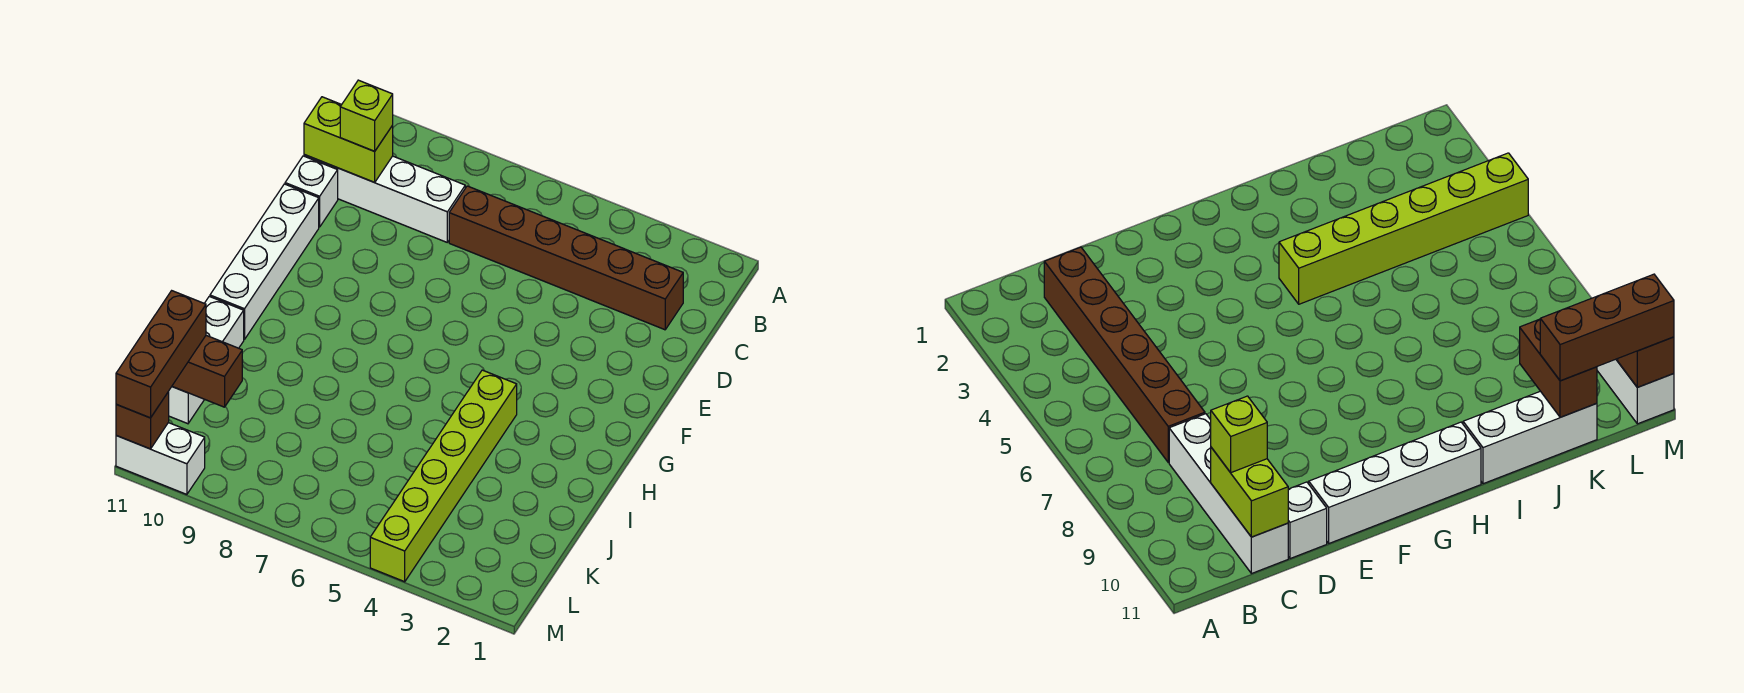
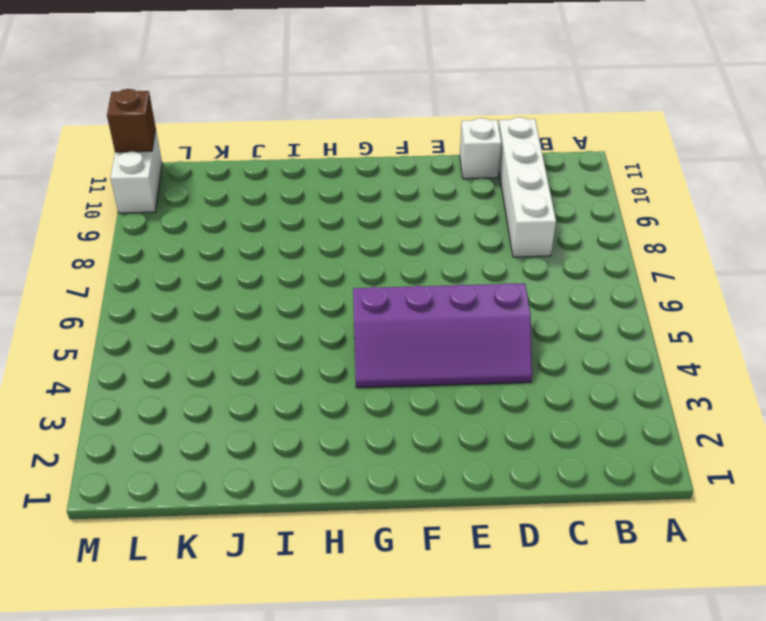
purple slope D4:G5 level 1 top 5 -> none
none -> brown brick C2:C7 level 1
none -> white brick E11:H11 level 1
none -> lime brick H4:M4 level 1

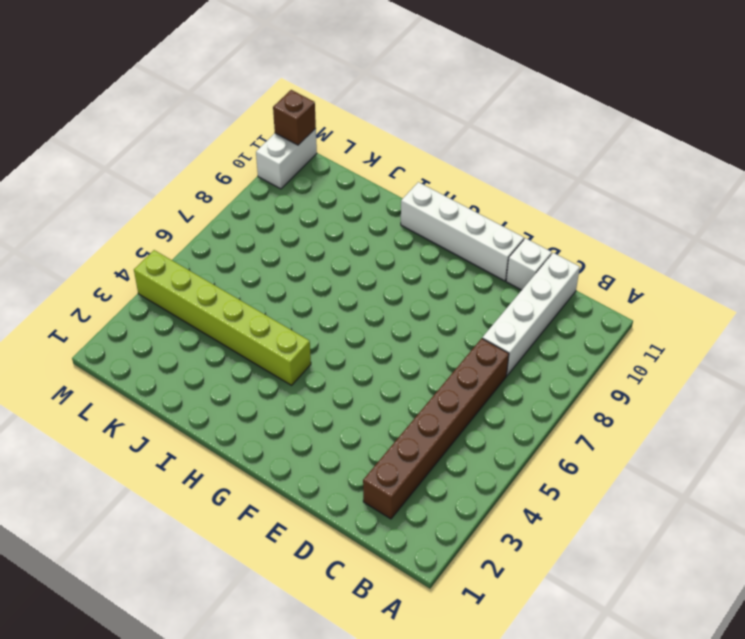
none -> white brick I11:K11 level 1
none -> lime brick C10:C11 level 2
none -> brown brick K10:K11 level 2

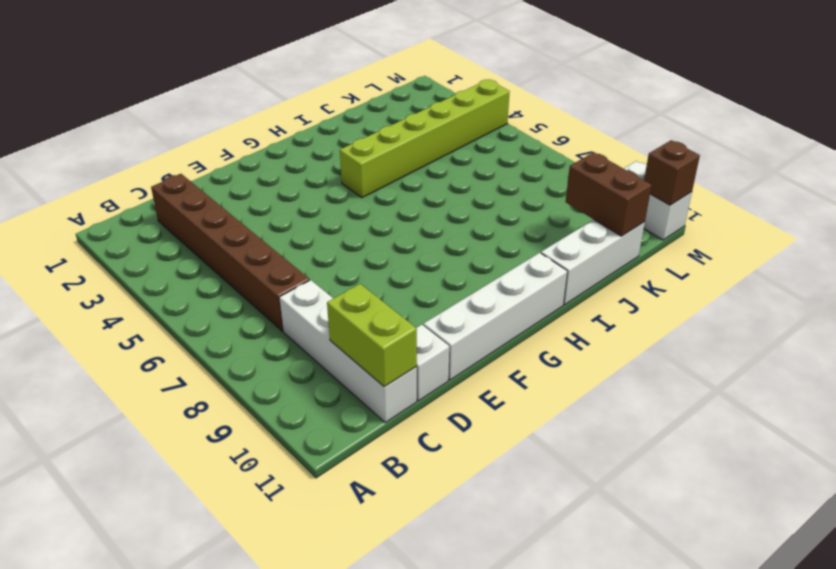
none -> lime brick C10 level 3
none -> brown brick K11:M11 level 3

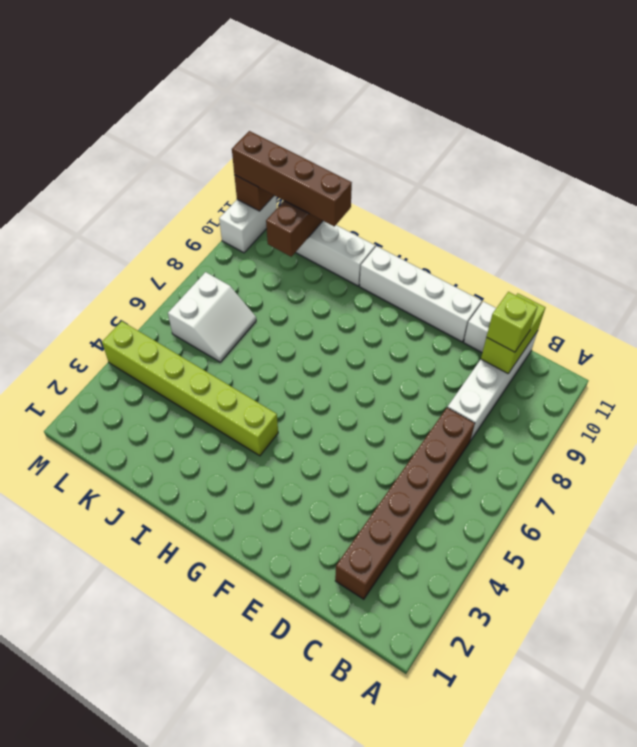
brown brick J11:M11 level 3 -> brown brick K11:M11 level 3
white slope K6:L7 level 1 top L -> none

